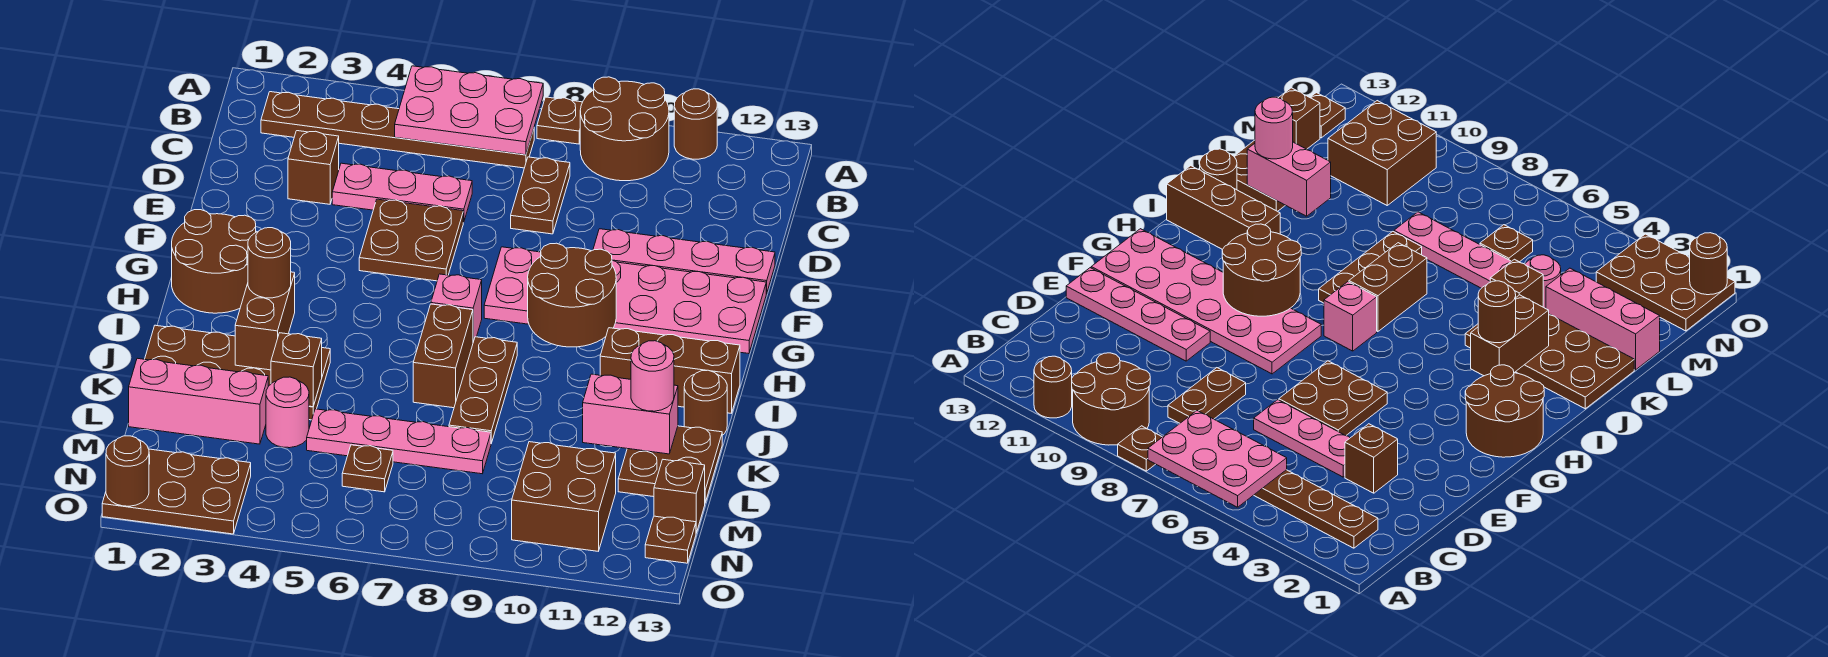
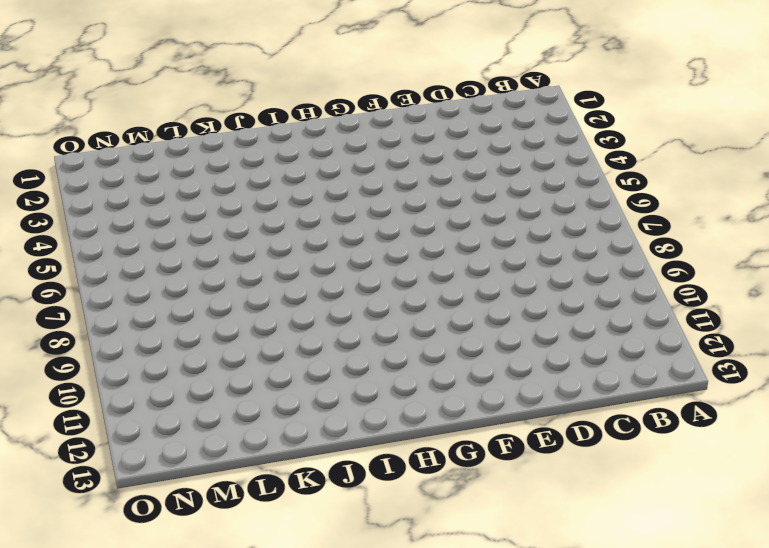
none -> brown plate A8 level 1
none -> brown round brick A9:B10 level 1
none -> brown round brick A11 level 1
none -> brown plate B2:B7 level 1

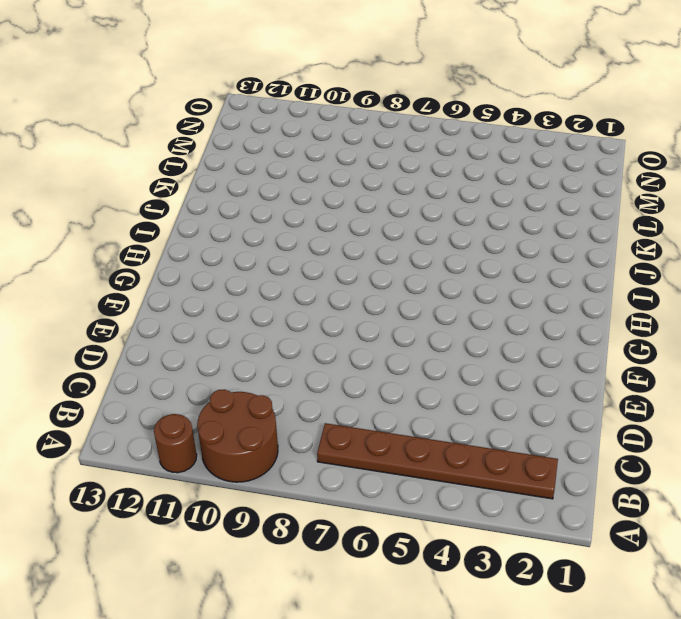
none -> brown plate A8 level 1
none -> brown plate C8:D8 level 1
none -> brown brick D3 level 1
none -> pink plate D4:D6 level 1

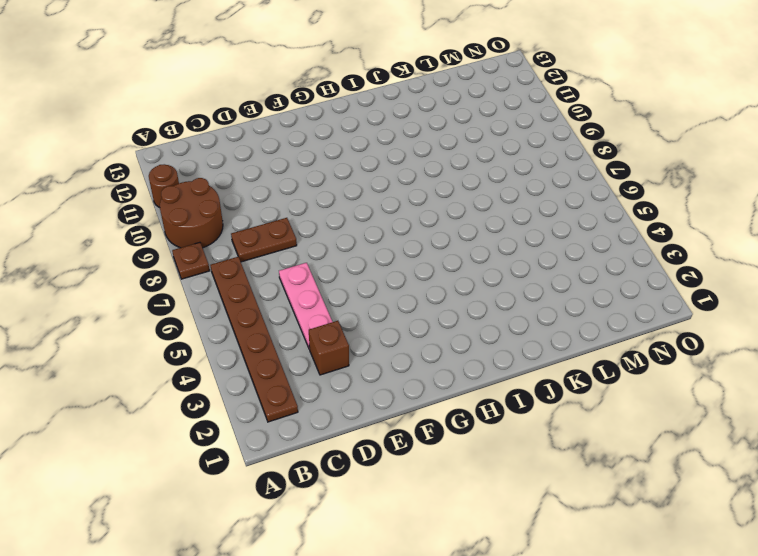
none -> brown plate E5:F6 level 1
none -> pink plate E10:E13 level 1
none -> pink plate F8:G13 level 1
none -> brown round brick G1:H2 level 1

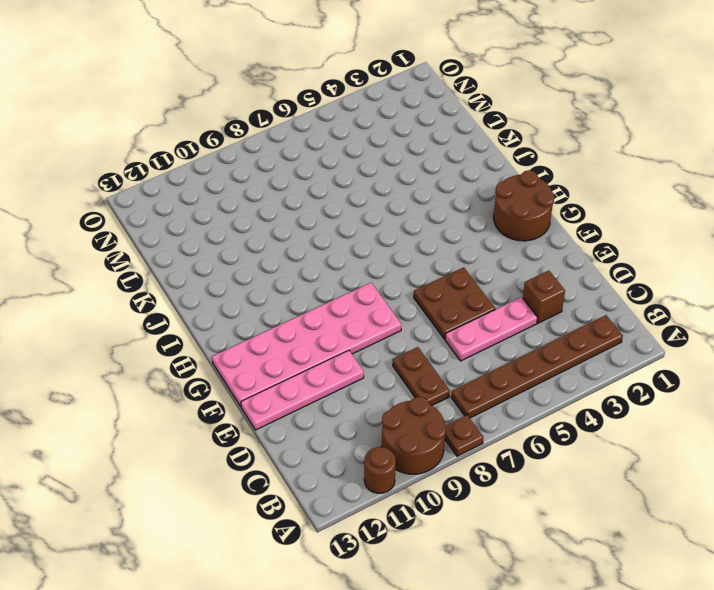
none -> pink brick H7 level 1
none -> brown brick I7:J7 level 1
none -> brown plate I8:K8 level 1
none -> brown brick I11:I13 level 1

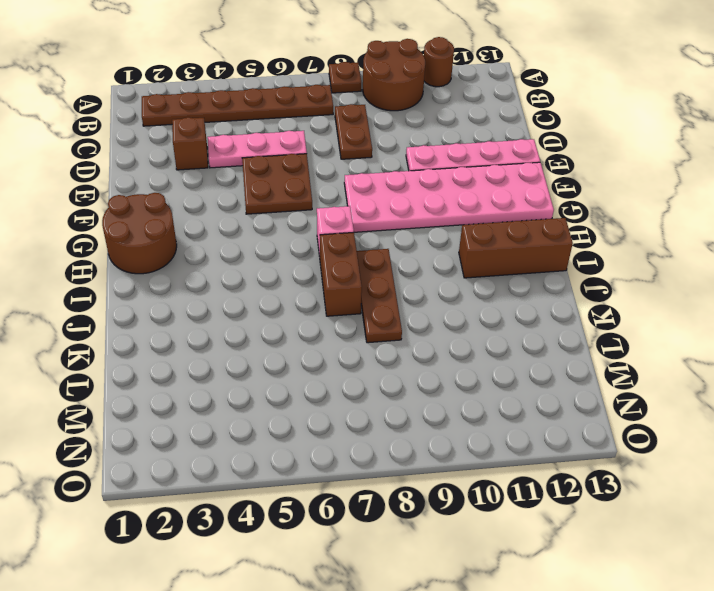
none -> brown plate J1:K4 level 1
none -> brown round brick J13 level 1
none -> brown plate K12:L13 level 1
none -> pink brick L1:L3 level 1

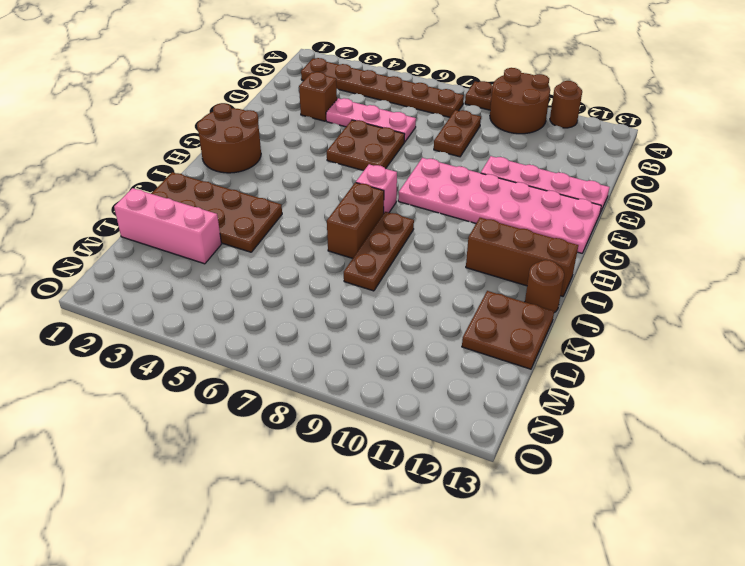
none -> pink round brick L4 level 1
none -> pink plate L5:L8 level 1
none -> brown plate M6 level 1
none -> brown brick M10:N11 level 1

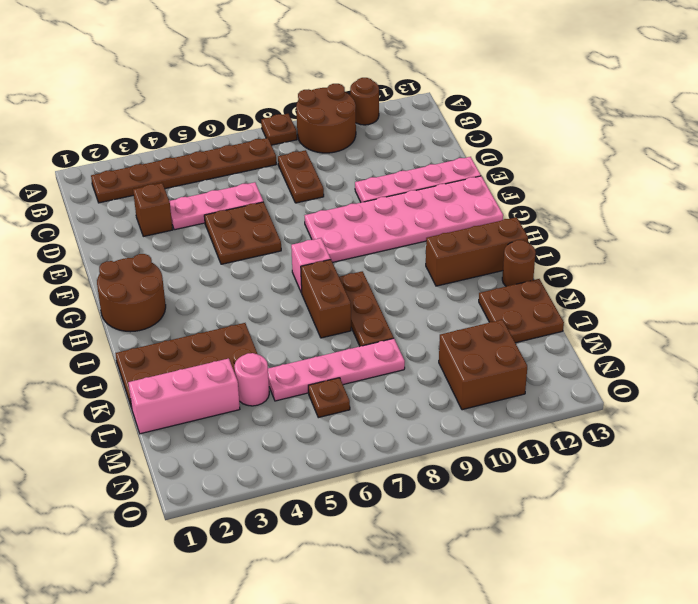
none -> brown brick M13 level 1
none -> brown plate N1:O3 level 1
none -> brown plate N13 level 1
none -> pink plate A5:B7 level 2

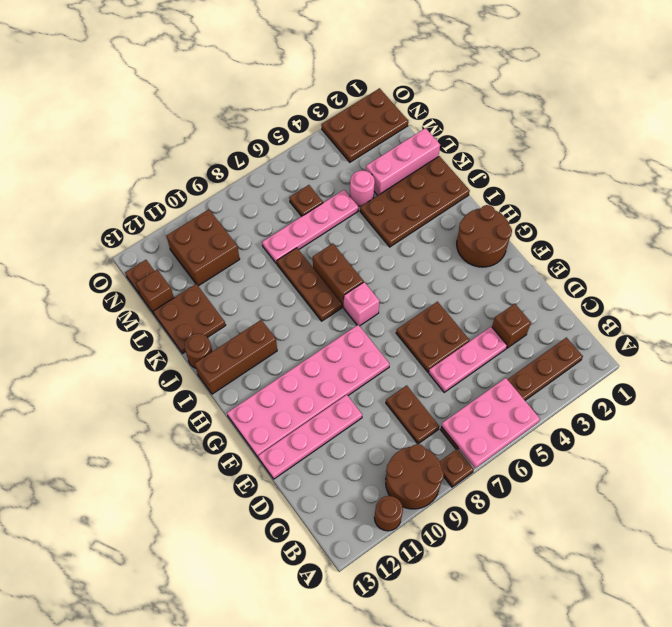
none -> brown round brick G9:H10 level 2
none -> brown brick I3:J3 level 2
none -> brown brick K4 level 2
none -> pink brick K11:K12 level 2

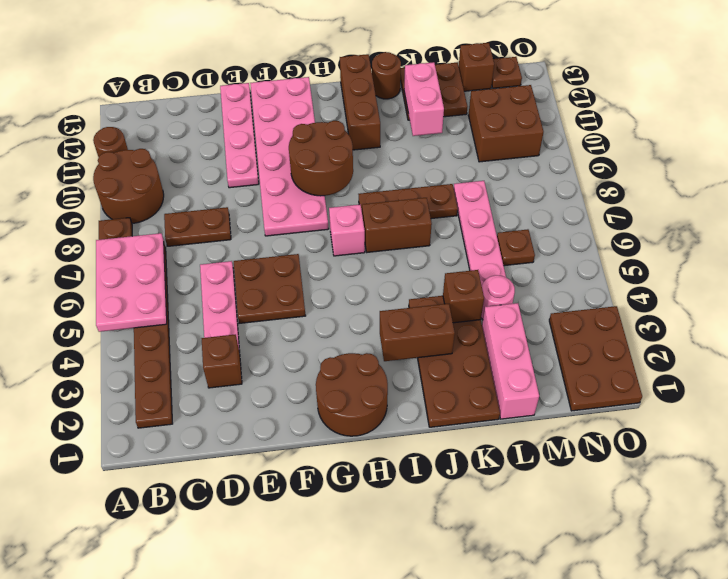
none -> brown round brick O1 level 2
none -> brown round brick I3 level 3
none -> pink round brick K12 level 3

